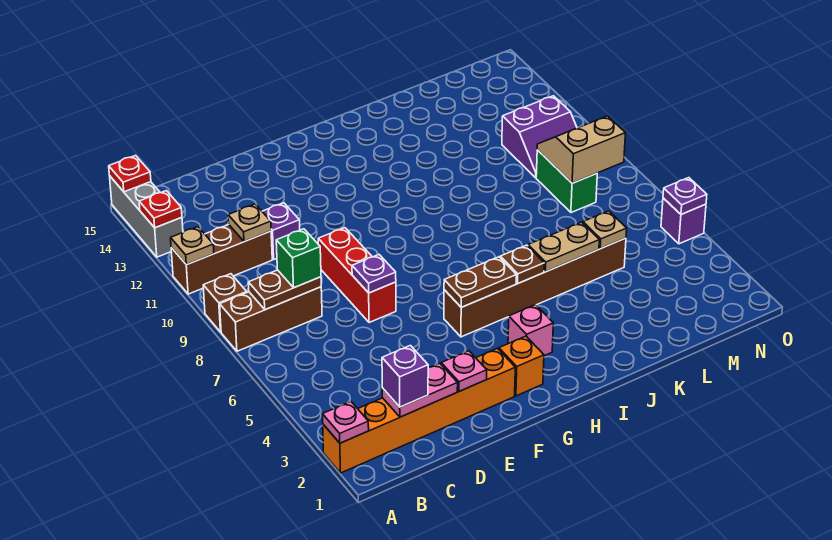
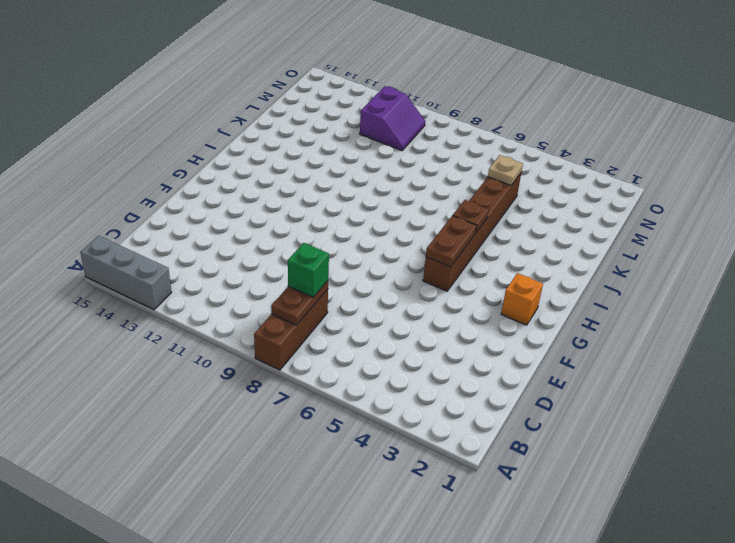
none -> orange brick A2:F2 level 1
none -> brown brick A9 level 1
none -> brown brick A11:C11 level 1
none -> purple brick D11 level 1

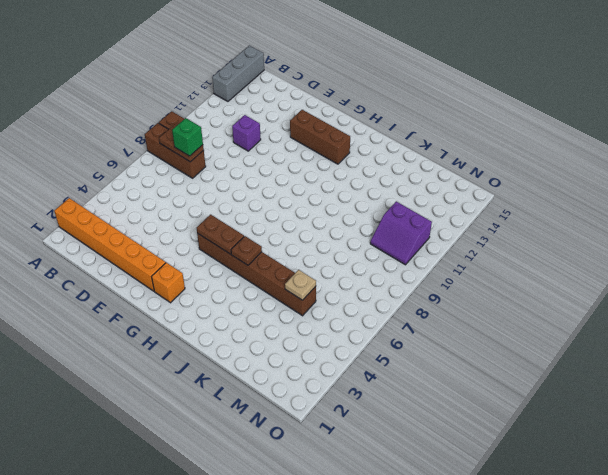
brown brick F13:H13 level 1 -> brown brick A11:C11 level 1
none -> red brick E7:E9 level 1
none -> pink brick H3 level 1
none -> green brick M8:M9 level 1
none -> purple brick O5 level 1

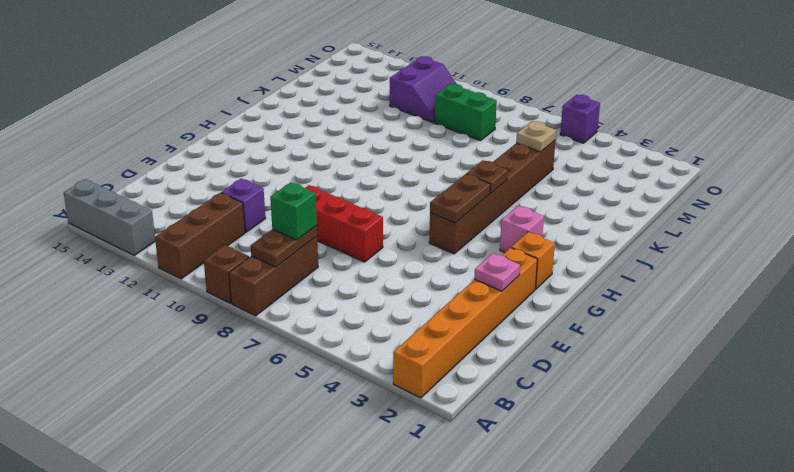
none -> pink plate A2 level 2
none -> tan plate A11 level 2
none -> red plate A13 level 2
none -> red plate A15 level 2

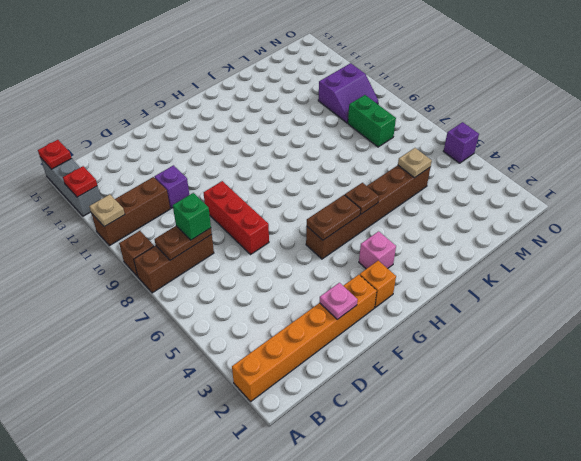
none -> pink plate A2 level 2
none -> pink plate C2:D2 level 2
none -> tan plate C11 level 2
none -> purple plate E7 level 2

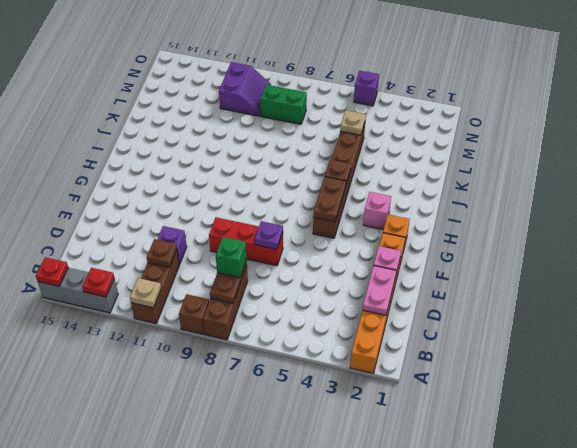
brown plate C11 level 2 -> tan plate C11 level 2
none -> pink plate A2 level 2
none -> tan plate J5:K5 level 2
none -> tan slope M8:N9 level 2 top 8
none -> purple plate O5 level 2

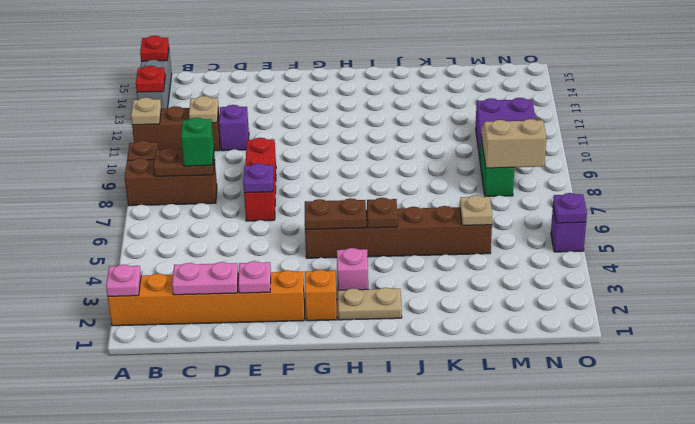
tan plate H2:I2 level 1 -> tan plate J5:K5 level 2
none -> purple brick C2 level 3

